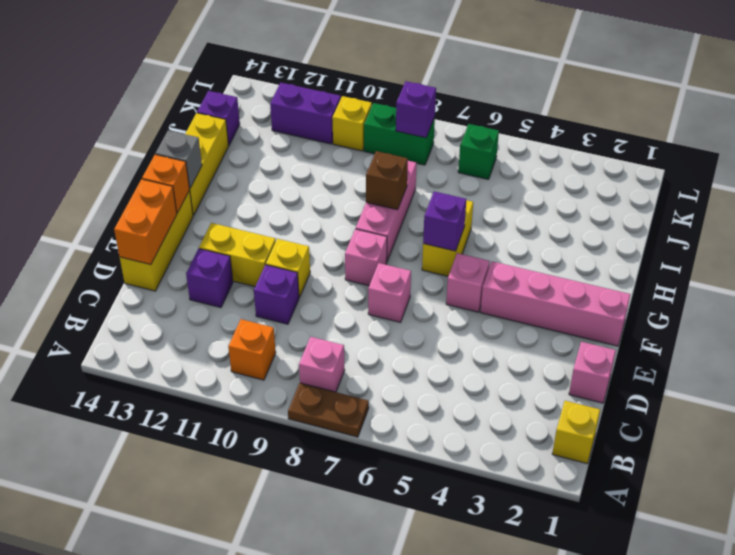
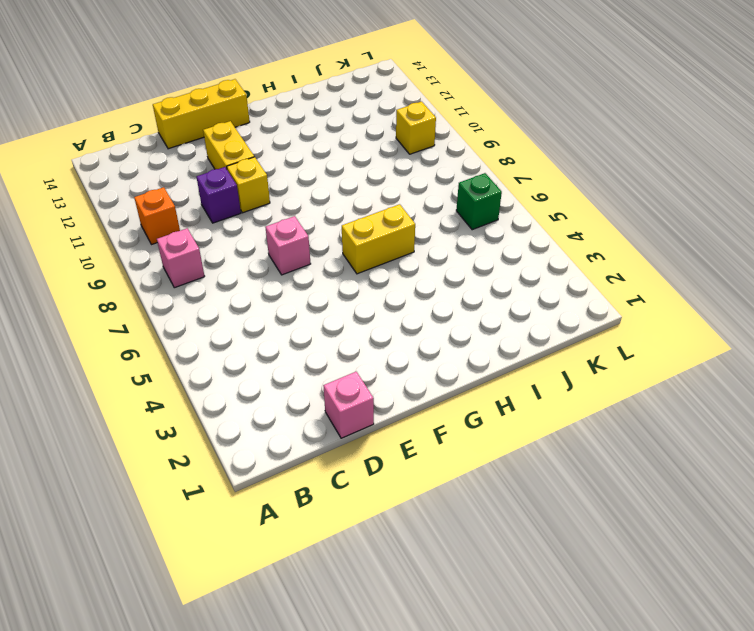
none -> brown plate A7:A8 level 1
none -> yellow brick B1 level 1
none -> purple brick D12 level 1

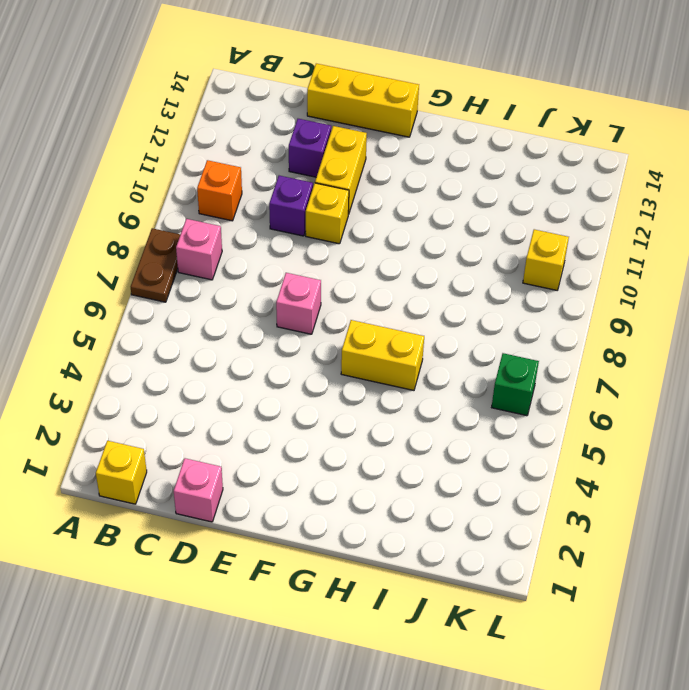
none -> pink brick F1:F4 level 1
none -> pink brick F5 level 1
none -> pink brick F8 level 1

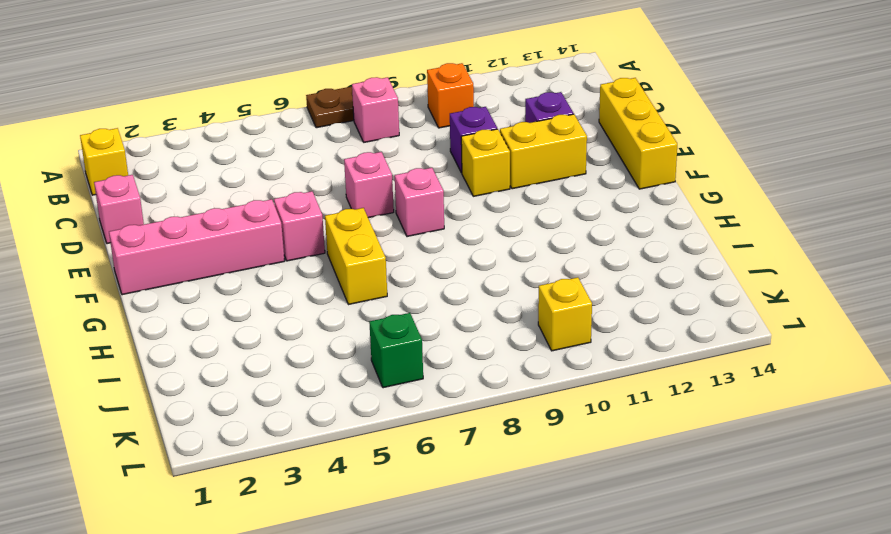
none -> pink brick G8:I8 level 1
none -> yellow brick G14:I14 level 1
none -> purple brick J14 level 1

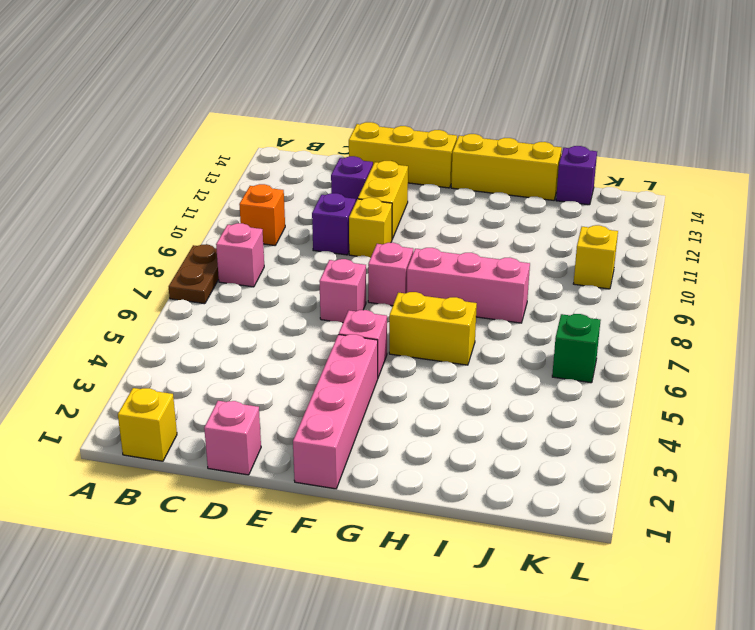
none -> green brick K8:K9 level 1
none -> purple brick K11:K12 level 1
none -> orange brick D14:E14 level 2

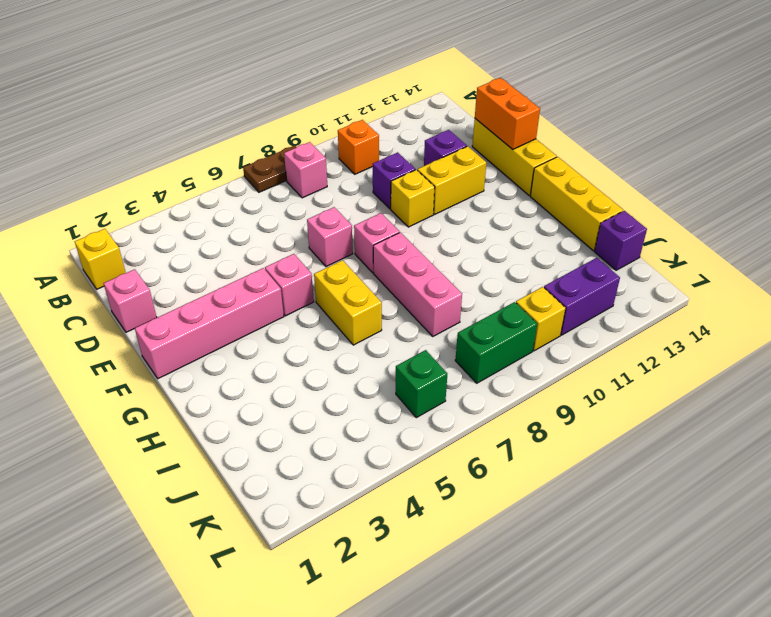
none -> orange brick F14 level 2
none -> purple brick G6 level 2
none -> grey brick G14 level 2

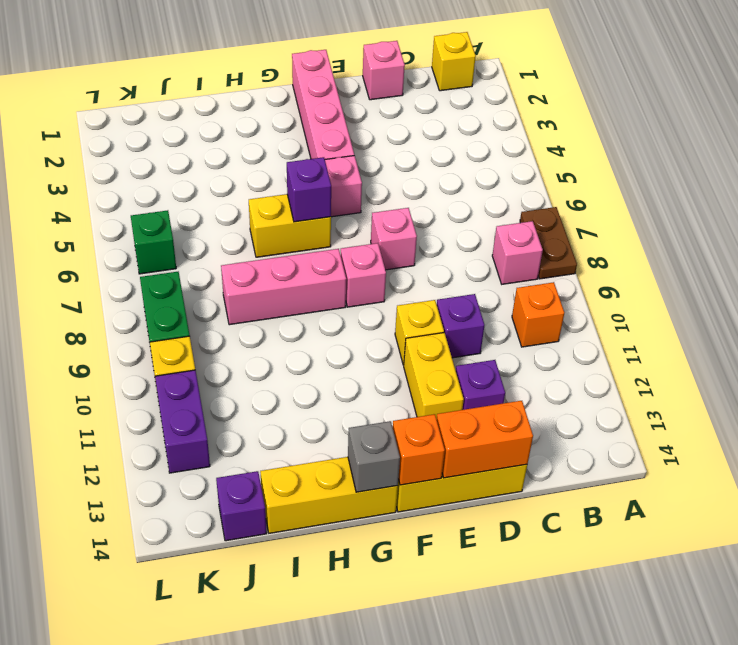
none -> brown brick H8 level 2
none -> purple brick K8 level 2

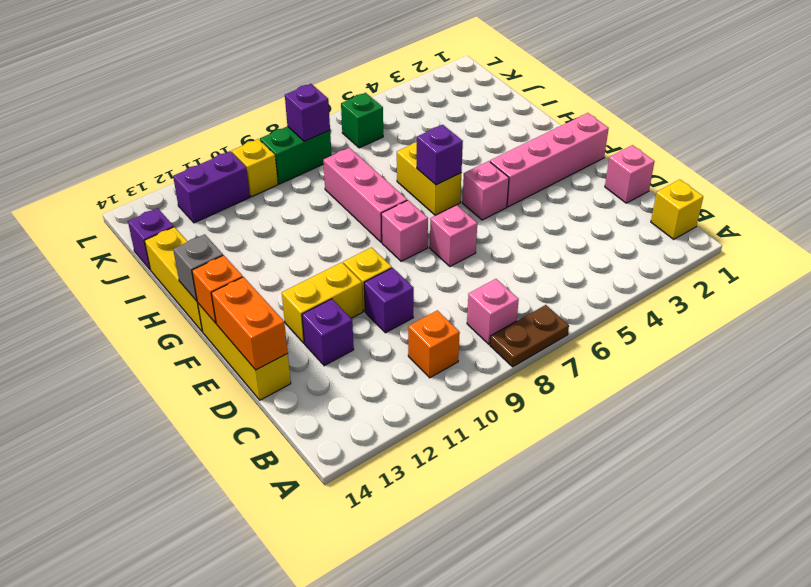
none -> brown brick H8 level 2

